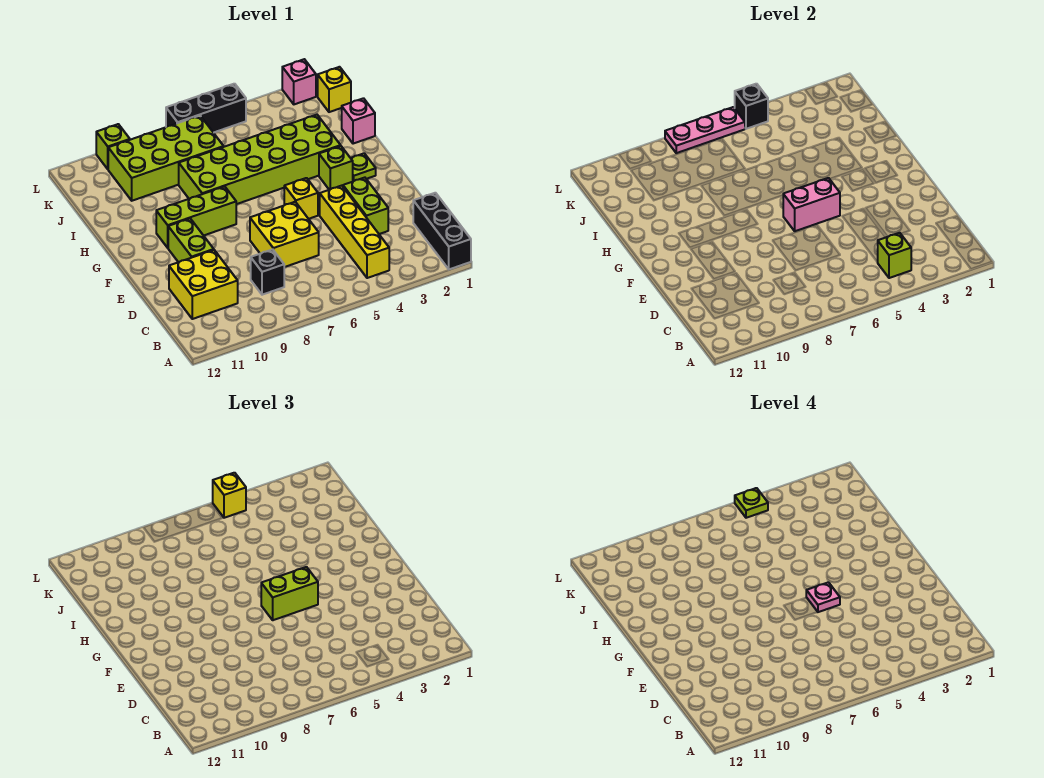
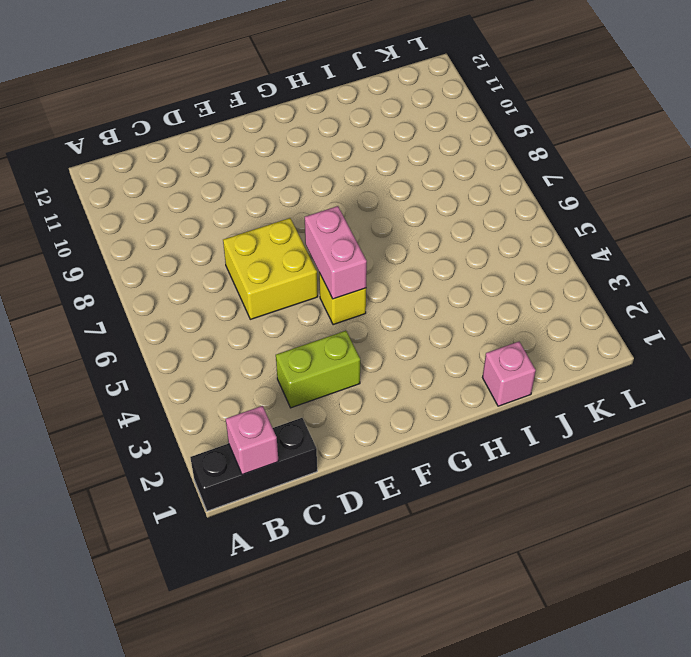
pink brick B1 level 2 -> pink brick L2 level 1
none -> yellow brick B4:E4 level 1
none -> black brick C8 level 1
none -> yellow brick C10:D11 level 1

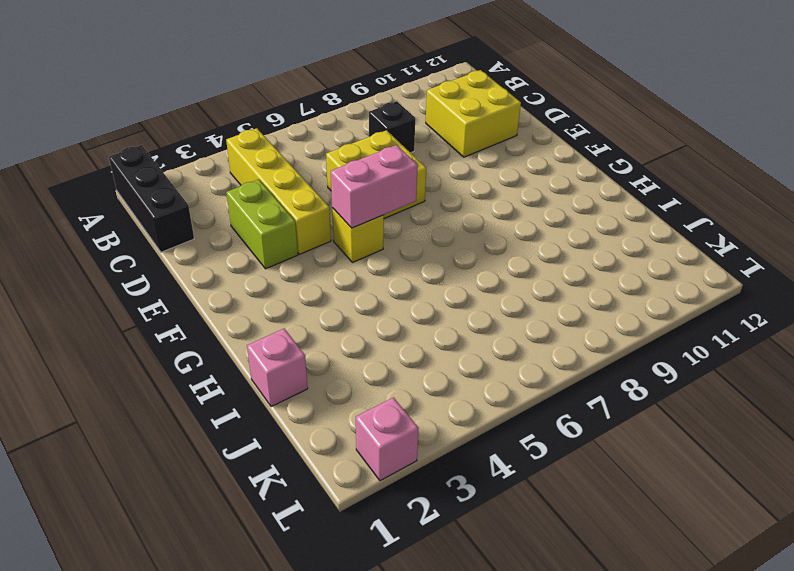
none -> lime brick E10:F10 level 1
none -> lime plate G2 level 1
none -> lime brick G3 level 1

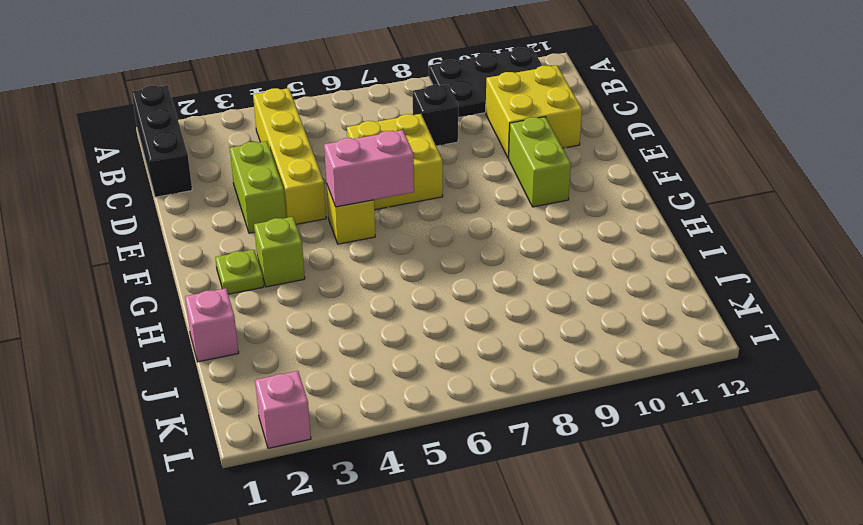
black plate A9:B11 level 1 -> none
none -> lime brick G8:G10 level 1
none -> lime brick H3:I8 level 1
none -> lime brick J7:K10 level 1

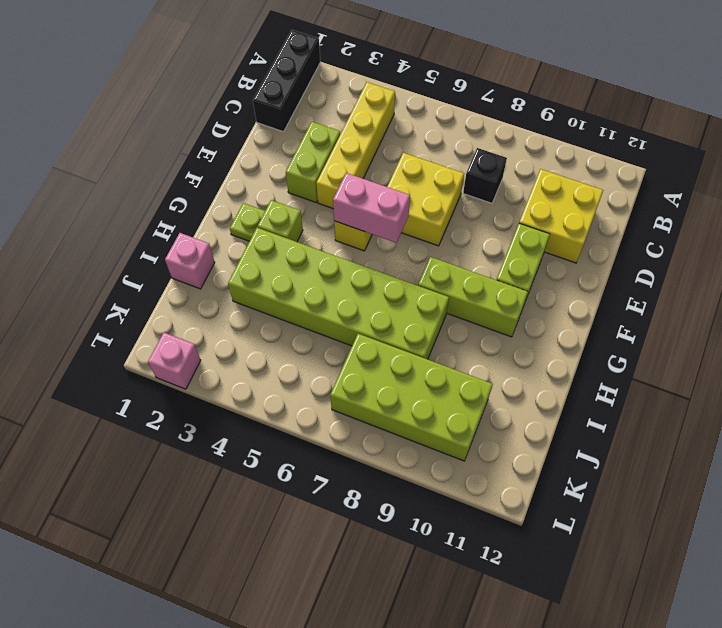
none -> yellow brick K1 level 1
none -> black brick L5:L7 level 1
none -> lime brick L10 level 1

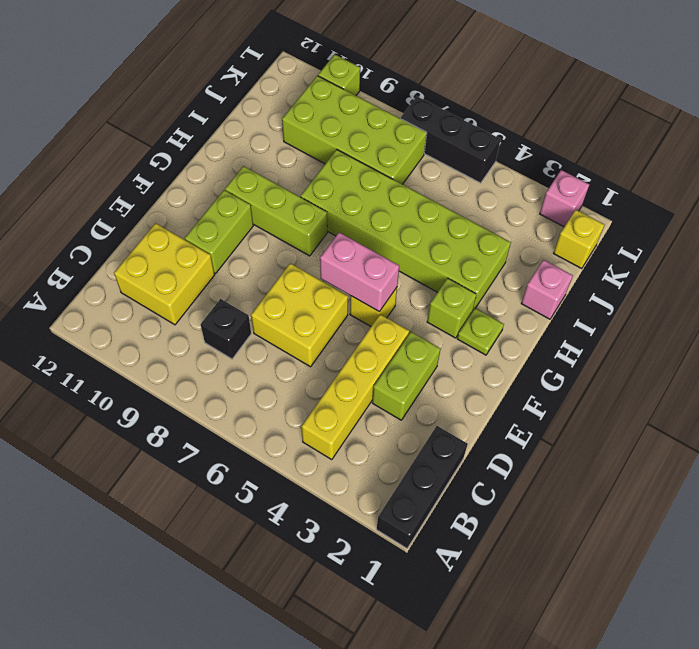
none -> lime brick B4 level 2
none -> black brick L5 level 2
none -> pink plate L6:L8 level 2

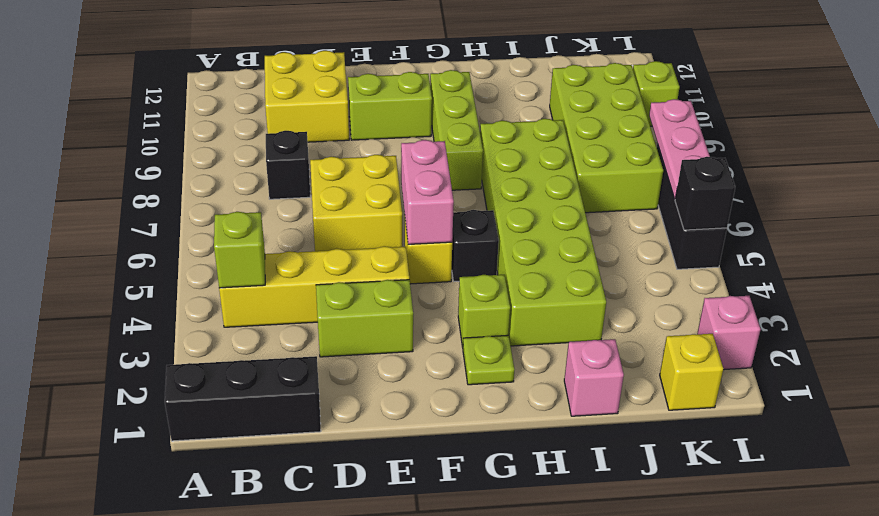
black brick G5 level 1 -> none
none -> lime brick F5:F6 level 3
none -> yellow brick L5 level 3
none -> pink plate F5 level 4

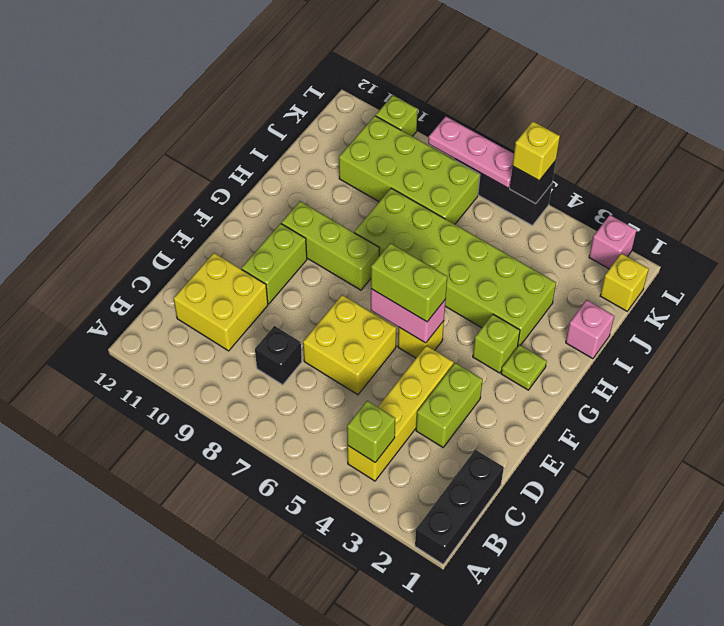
none -> pink plate F5 level 4
none -> lime plate L5 level 4

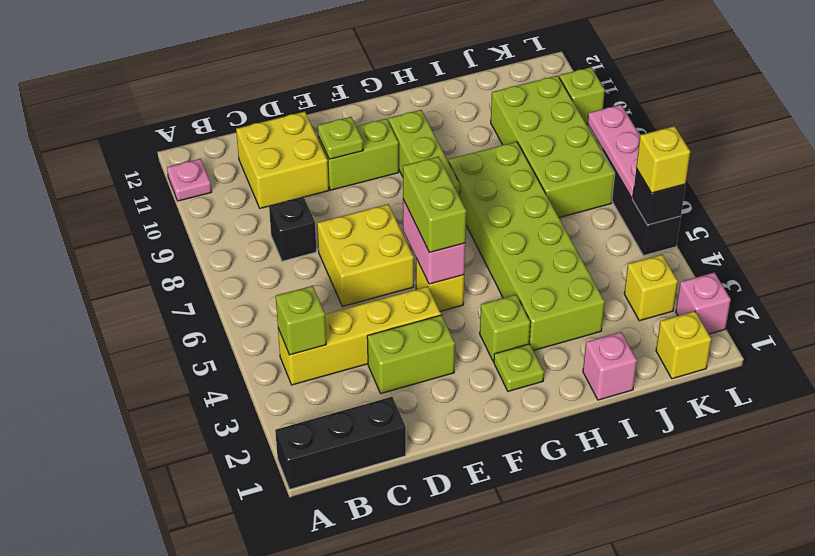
pink plate A11 level 1 -> pink plate F5 level 4
lime plate E10 level 2 -> lime plate L5 level 4
yellow brick K3 level 1 -> none

